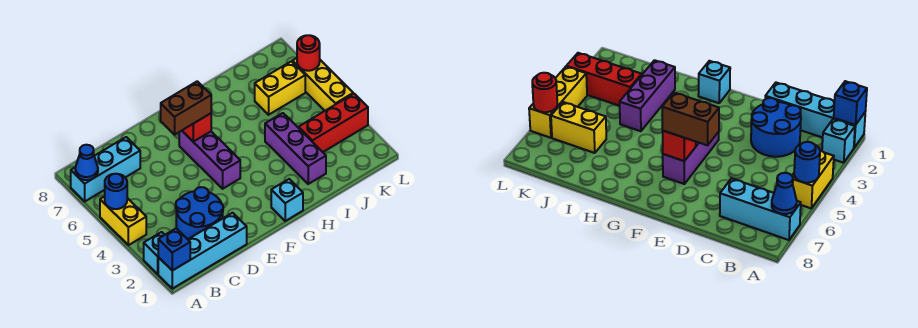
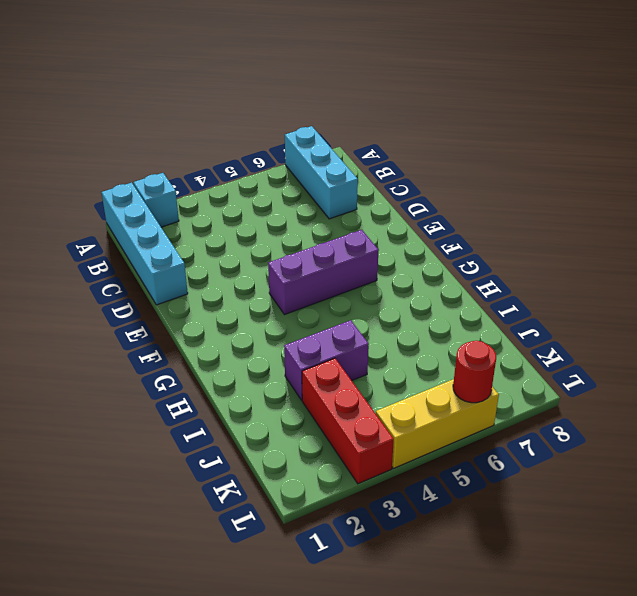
purple brick I3:I4 level 1 -> purple brick I2:I4 level 1
none -> yellow brick A4:A5 level 1
none -> blue round brick C2:D3 level 1
none -> cyan brick G1 level 1

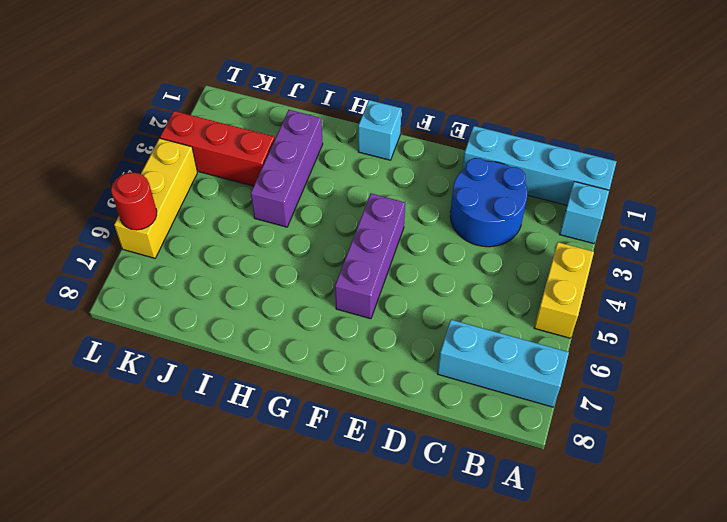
none -> yellow brick J6:K6 level 1
none -> blue brick A1 level 2
none -> blue round brick A5 level 2

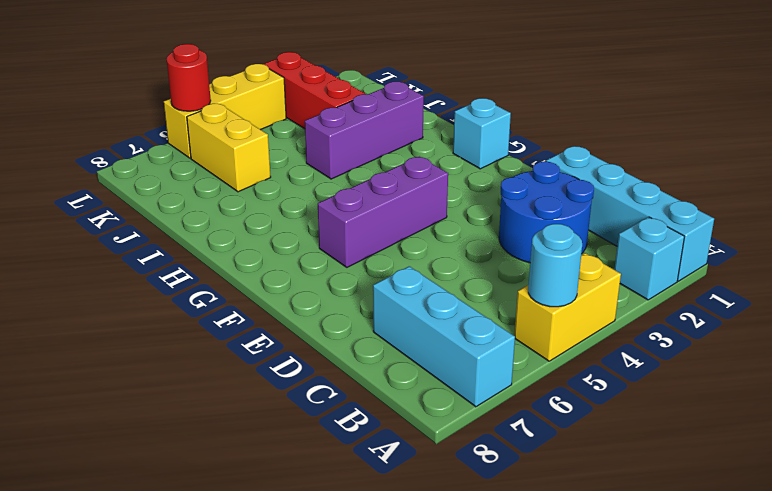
cyan round brick A5 level 2 -> blue round brick A5 level 2
none -> blue brick A1 level 2
none -> blue cone A7 level 2
none -> red brick F6 level 2

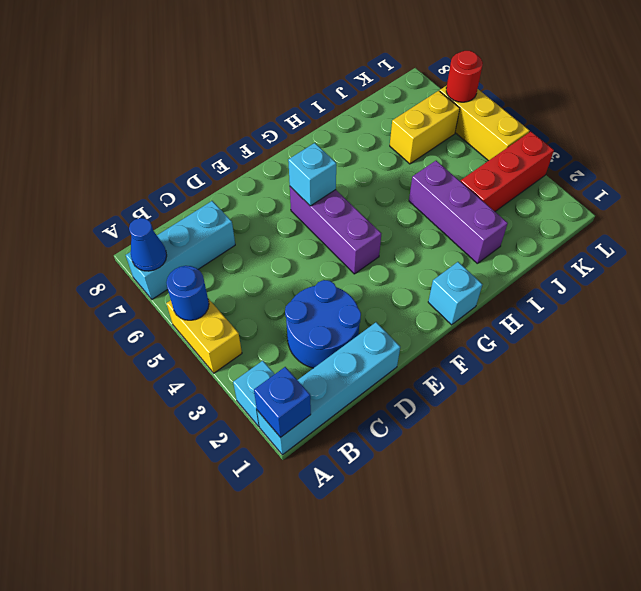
cyan brick F6 level 2 -> red brick F6 level 2
none -> brown brick E6:F6 level 3

